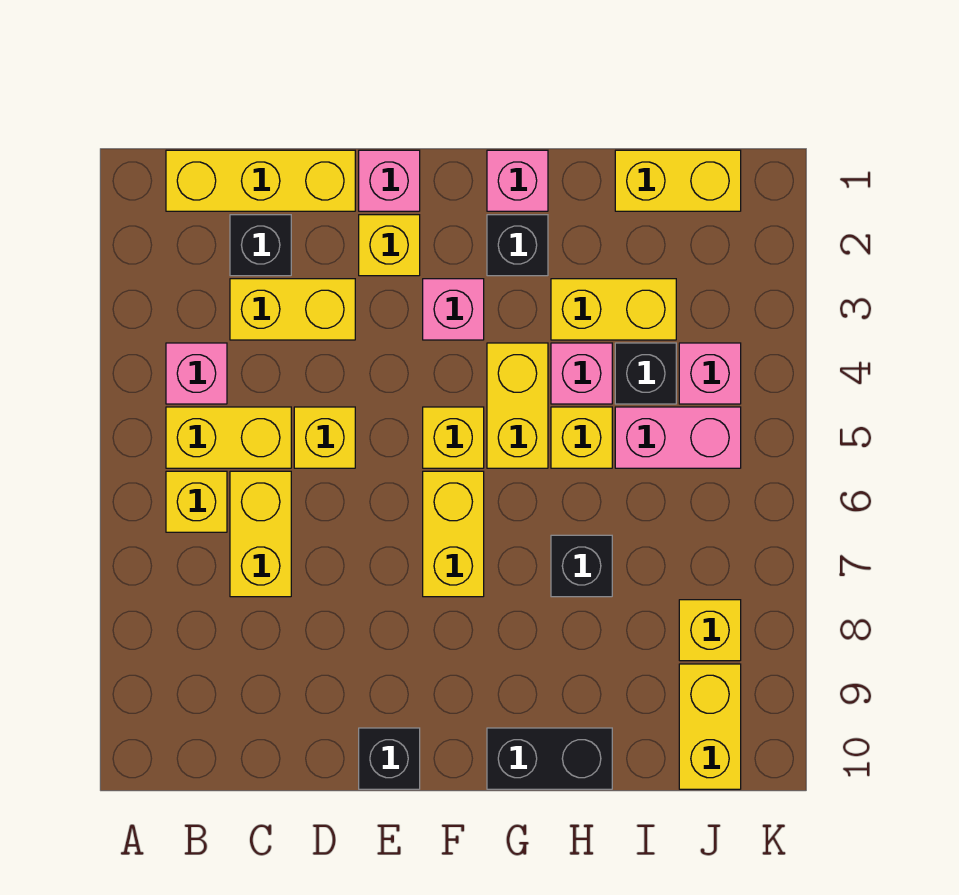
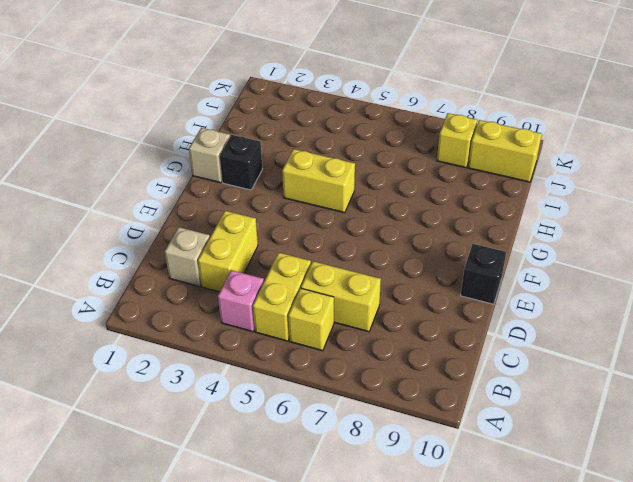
tan brick C2 level 1 -> black brick C2 level 1
tan brick G1 level 1 -> pink brick G1 level 1
none -> yellow brick B1:D1 level 1
none -> yellow brick D5 level 1
none -> pink brick E1 level 1

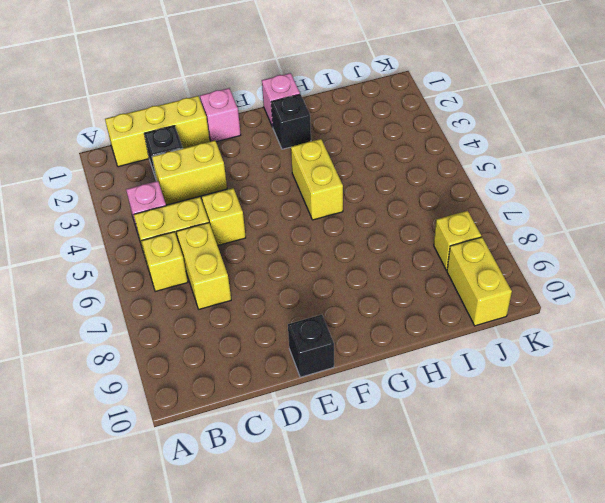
none -> yellow brick E2 level 1
none -> pink brick F3 level 1
none -> yellow brick F5 level 1

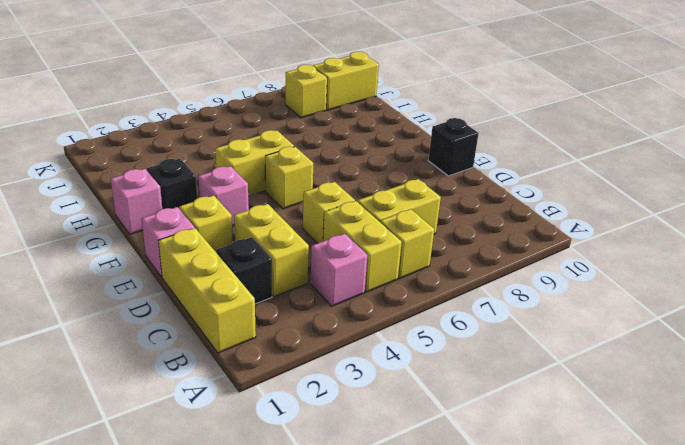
none -> yellow brick F6:F7 level 1
none -> black brick G10:H10 level 1
none -> yellow brick H3:I3 level 1

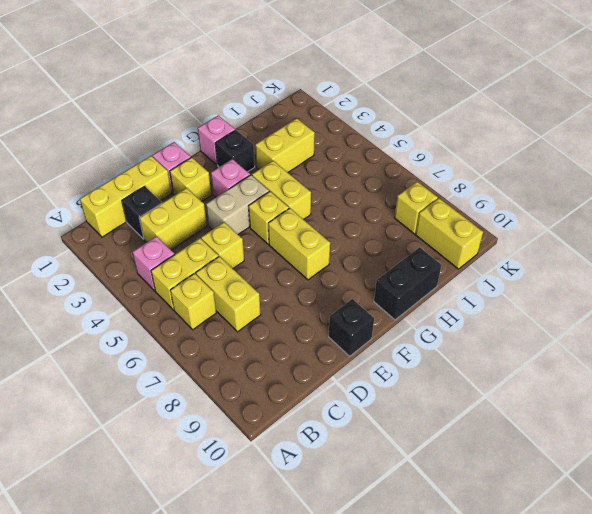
tan brick E4:F4 level 1 -> none
none -> pink brick H4 level 1
none -> yellow brick H5 level 1
none -> black brick H7 level 1

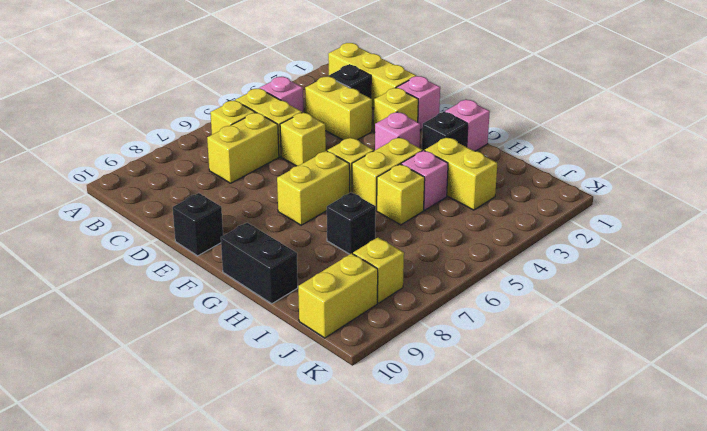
none -> yellow brick I1:J1 level 1
none -> black brick I4 level 1
none -> pink brick I5:J5 level 1

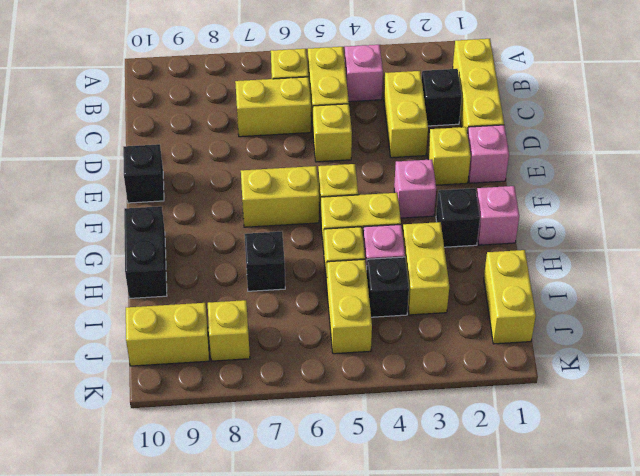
yellow brick I5:J5 level 1 -> pink brick I5:J5 level 1
none -> pink brick J4 level 1

